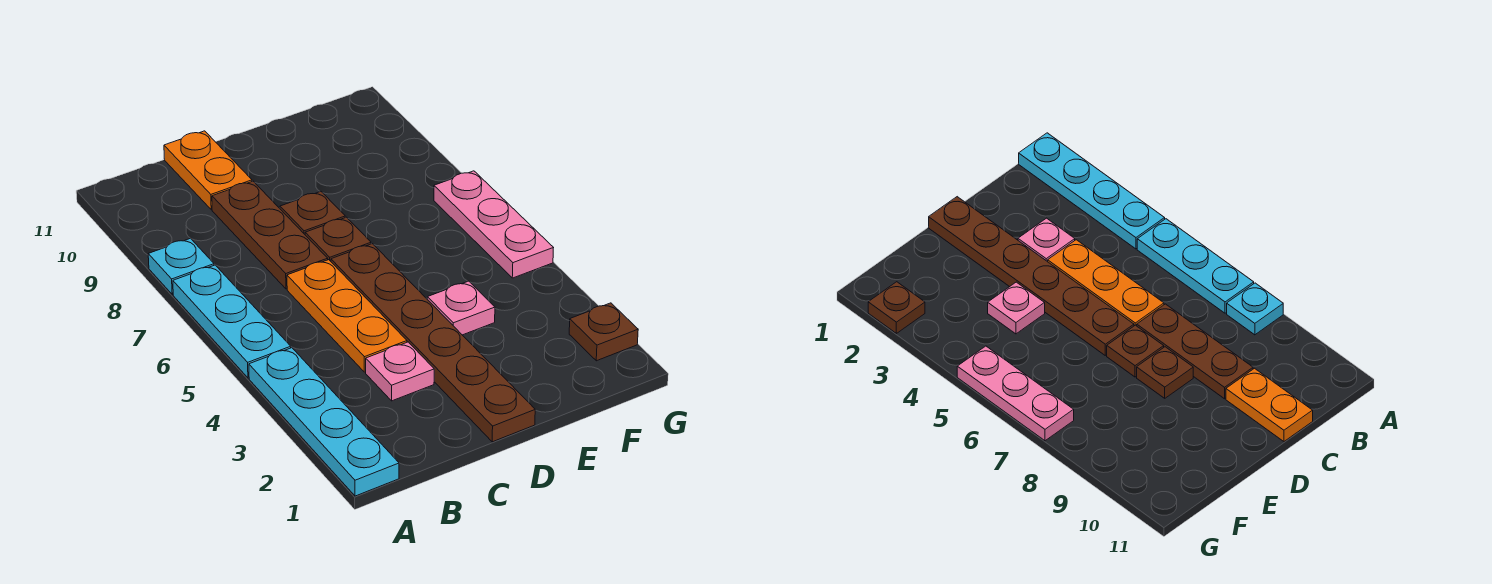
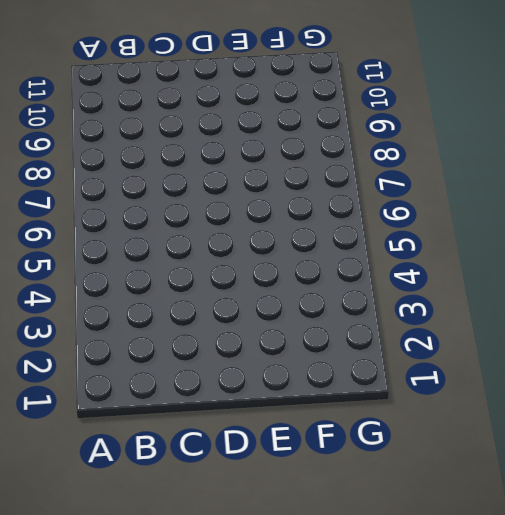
none -> cyan plate A1:A4 level 1
none -> cyan plate A5:A7 level 1
none -> cyan plate A8 level 1

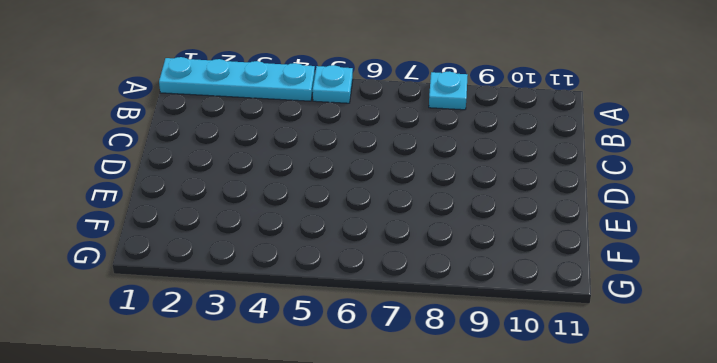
cyan plate A5 level 1 -> cyan plate A5:A7 level 1
none -> pink plate C3 level 1
none -> orange plate C4:C6 level 1
none -> brown plate C7:C9 level 1

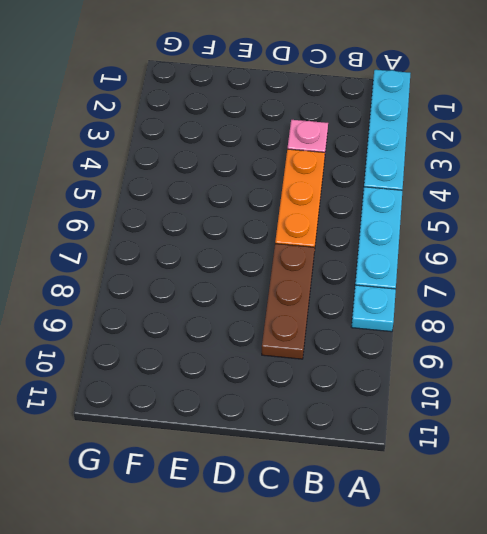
none -> orange plate C10:C11 level 1
none -> brown plate D1:D6 level 1
none -> brown plate D7 level 1

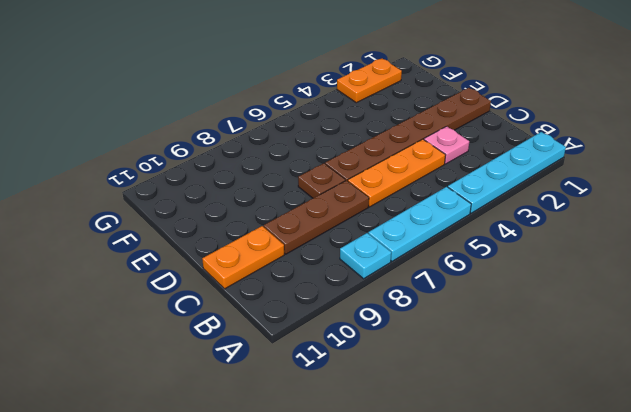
orange plate G2:G3 level 1 -> brown plate G2 level 1
none -> brown plate D8 level 1
none -> pink plate E4 level 1
none -> pink plate G5:G7 level 1

